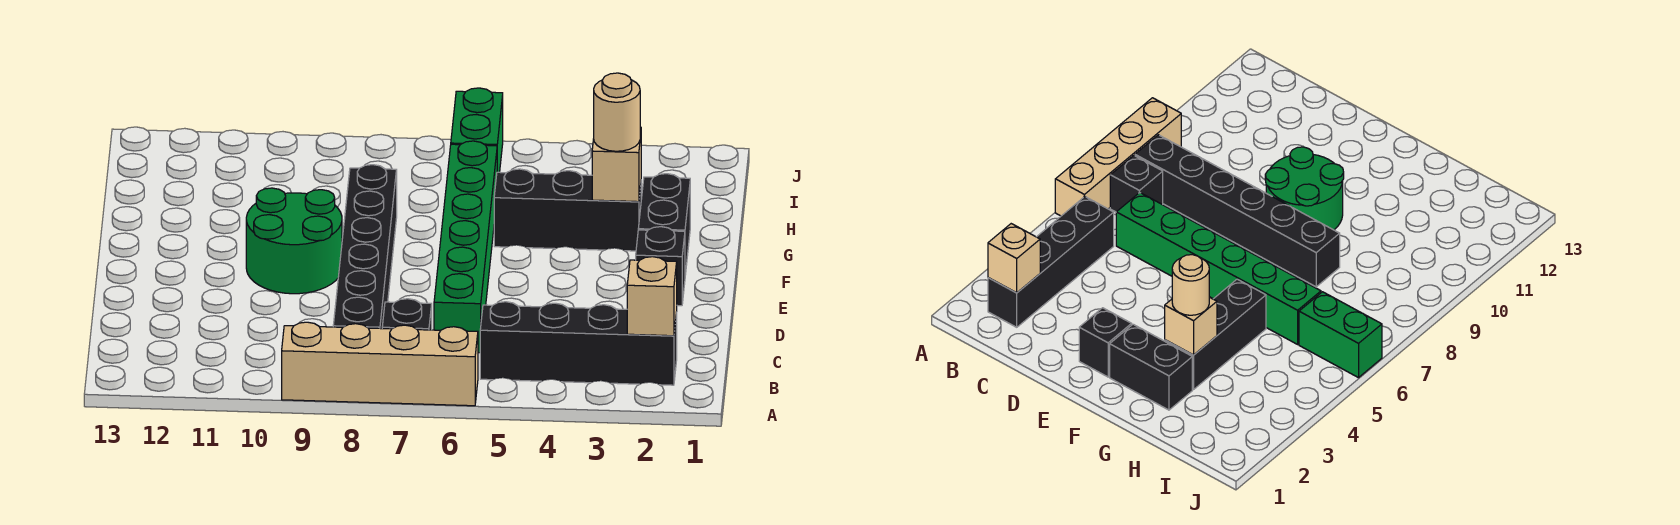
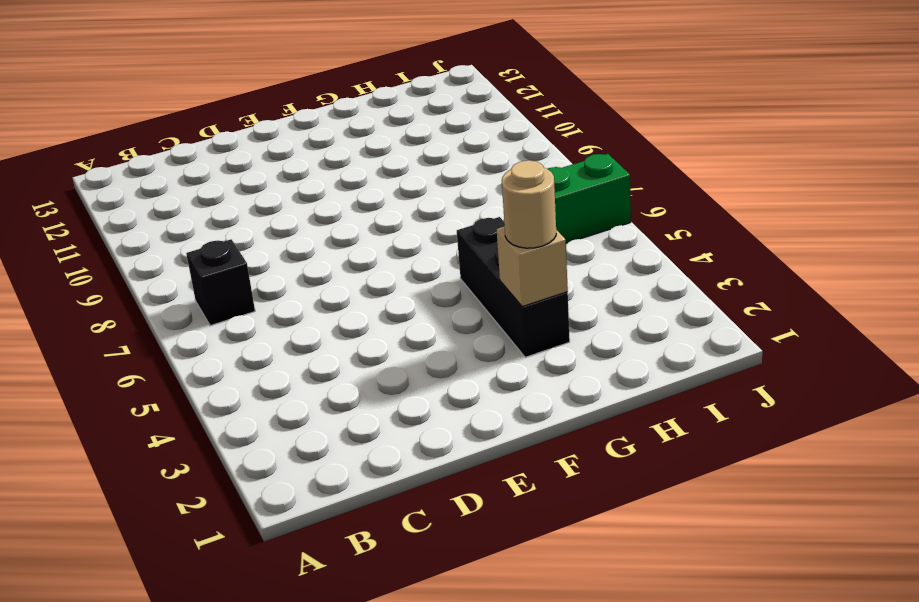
none -> tan brick A6:A9 level 1
none -> black brick B2:B5 level 1
none -> black brick B8:G8 level 1

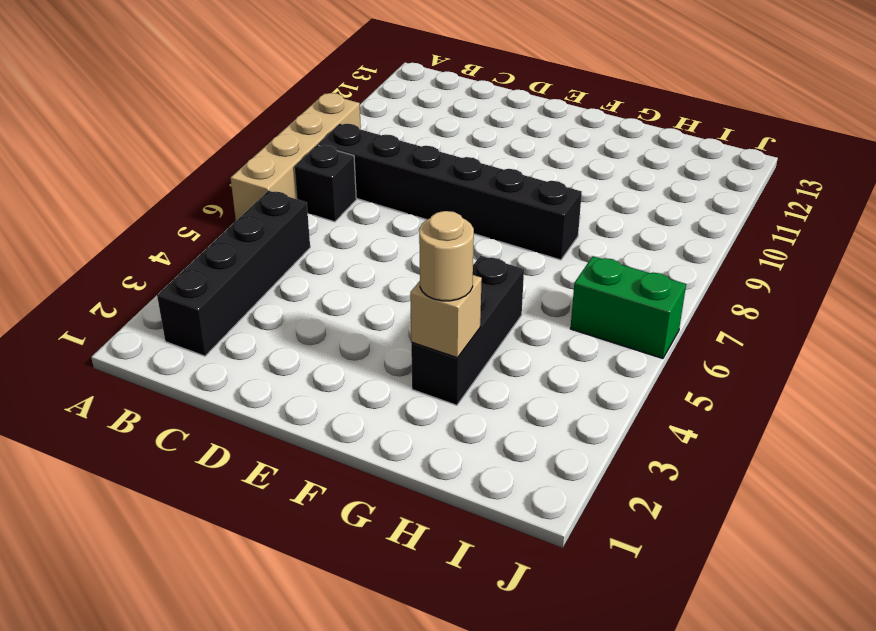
none -> green brick C6:H6 level 1
none -> black brick E2 level 1
none -> green round brick E9:F10 level 1

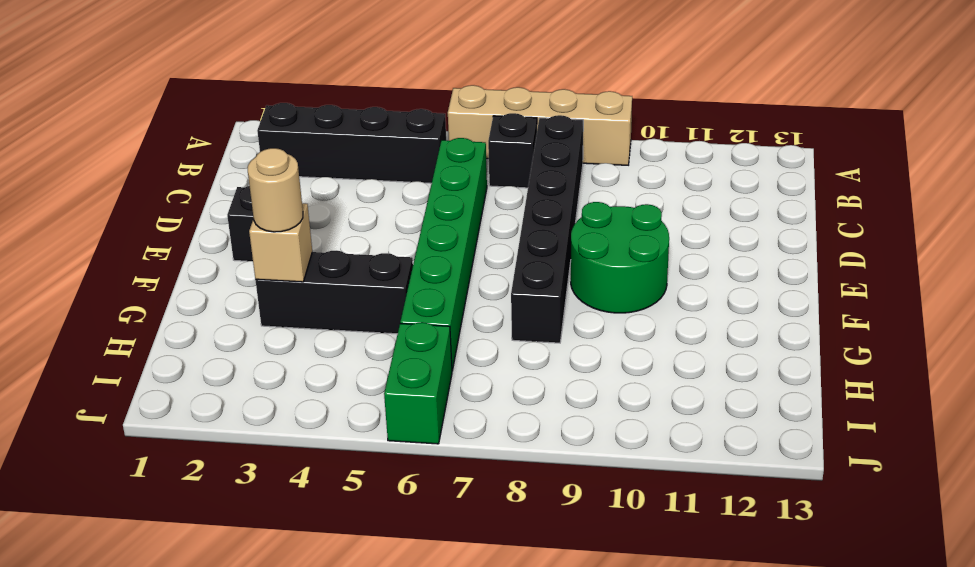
none -> black brick F2:G2 level 1
none -> tan brick B2 level 2

